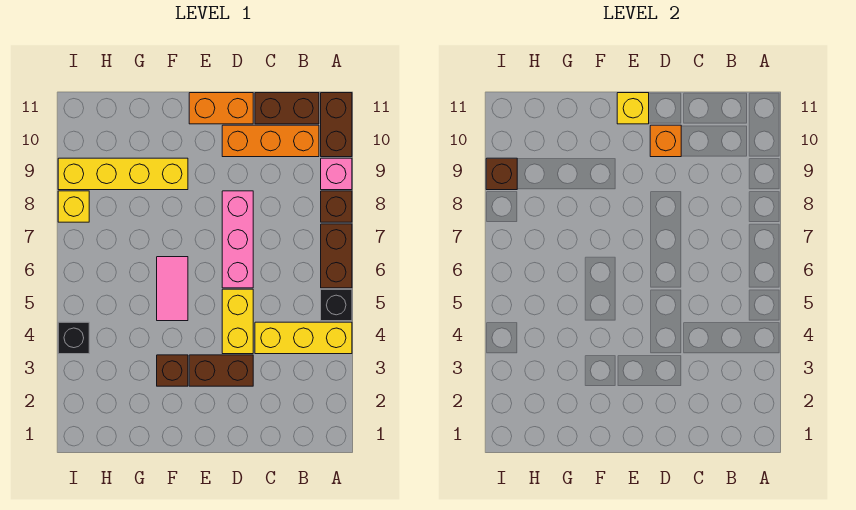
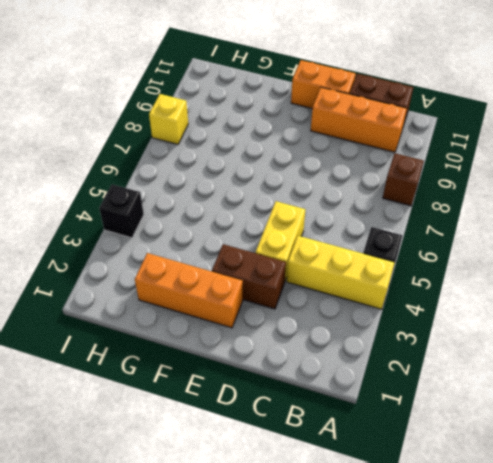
orange brick E2:G2 level 1 -> none
none -> brown brick A6:A7 level 1
none -> pink brick A9 level 1
none -> brown brick A10:A11 level 1

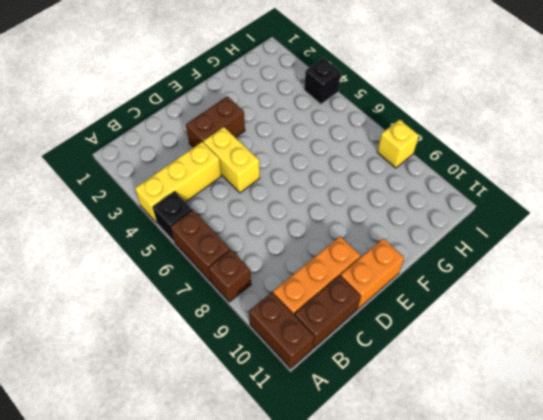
none -> pink brick A9 level 1
none -> pink brick D6:D8 level 1
none -> brown brick F3 level 1

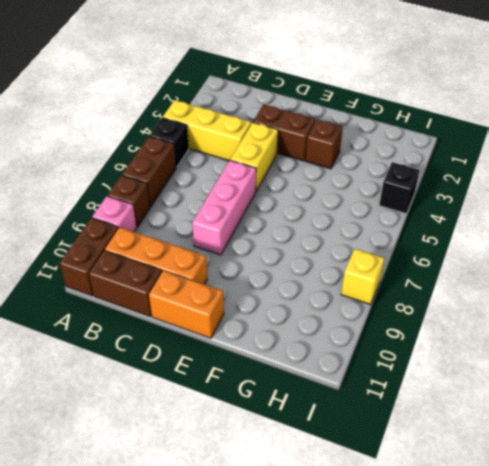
none -> pink tile F5:F6 level 1
none -> yellow brick F9:I9 level 1
none -> orange brick D10 level 2

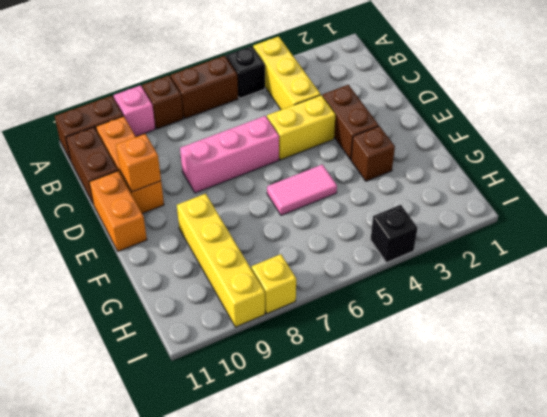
none -> yellow brick E11 level 2
none -> brown brick I9 level 2

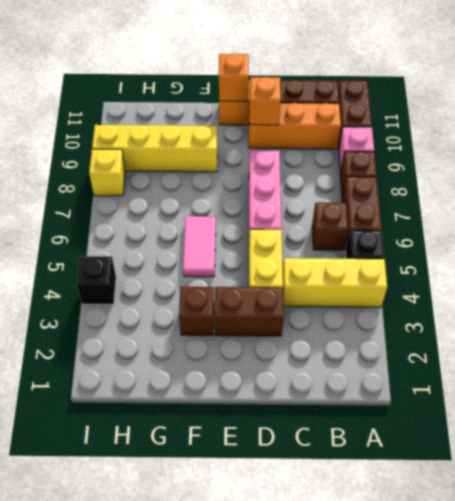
brown brick B6 level 1 -> brown brick I9 level 2
orange brick E11 level 2 -> yellow brick E11 level 2

